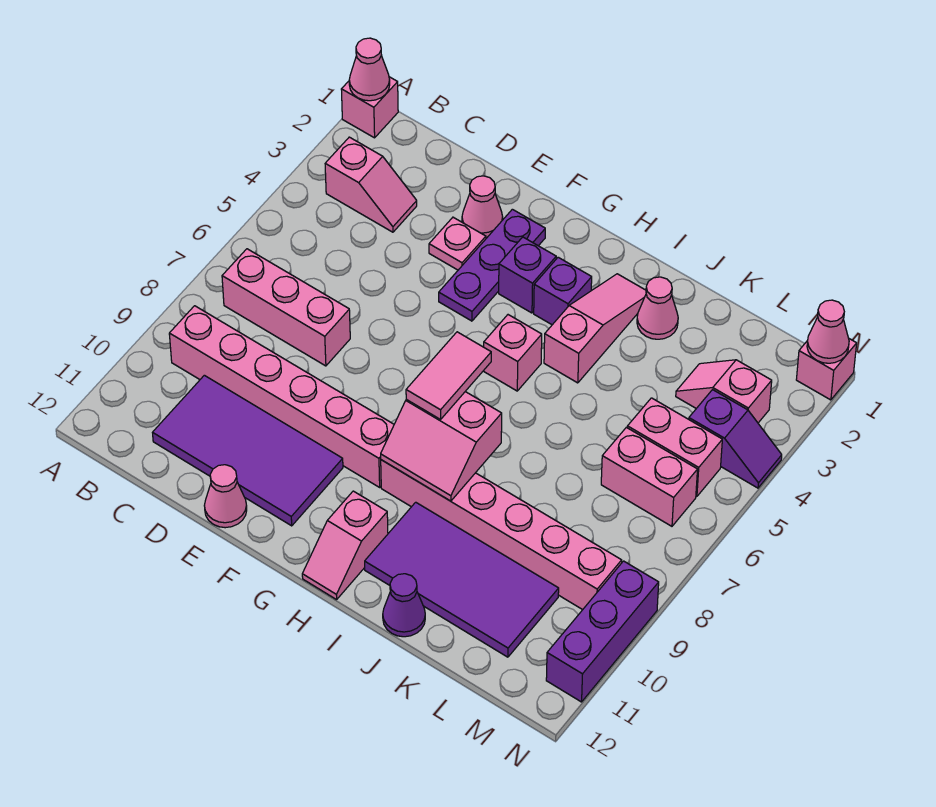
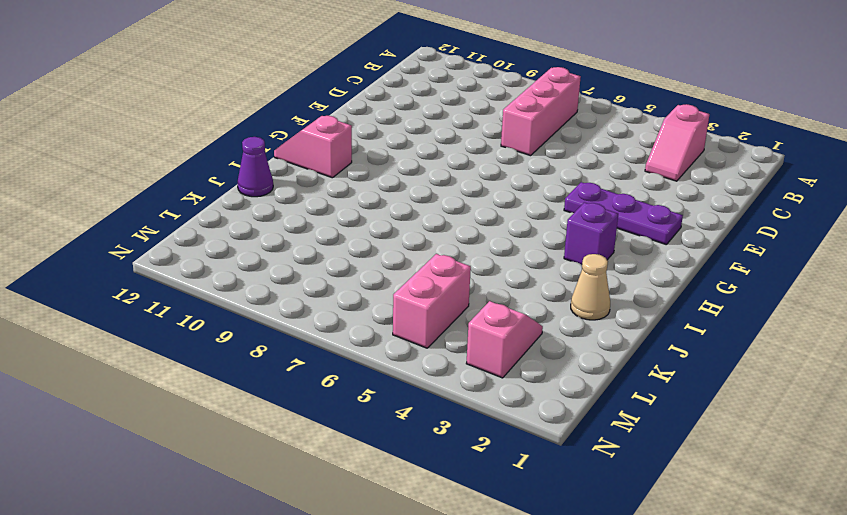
tan cone J2 level 1 -> pink cone J2 level 1
none -> pink brick A1 level 1
none -> pink brick B9:G9 level 1
none -> purple tile C10:F11 level 1

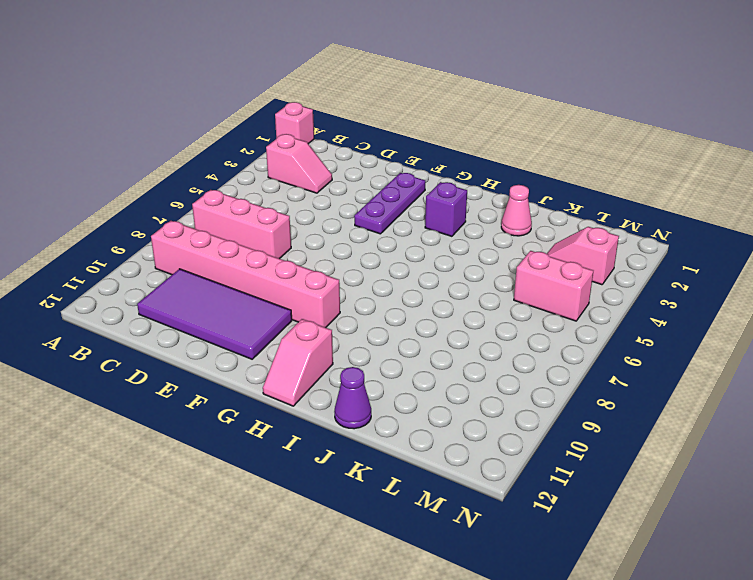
none -> pink cone E2 level 1
none -> pink plate E3 level 1
none -> pink cone E12 level 1

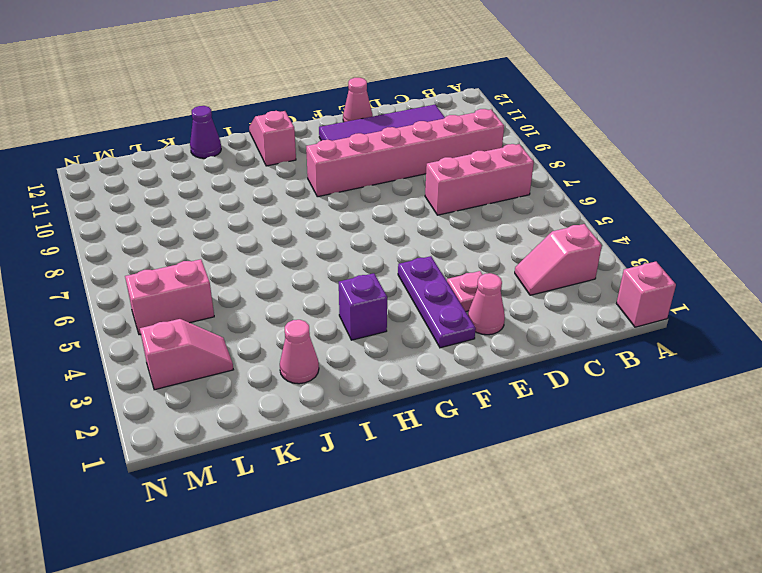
none -> purple brick G3 level 1
none -> pink brick H5 level 1
none -> pink brick H9:M9 level 1

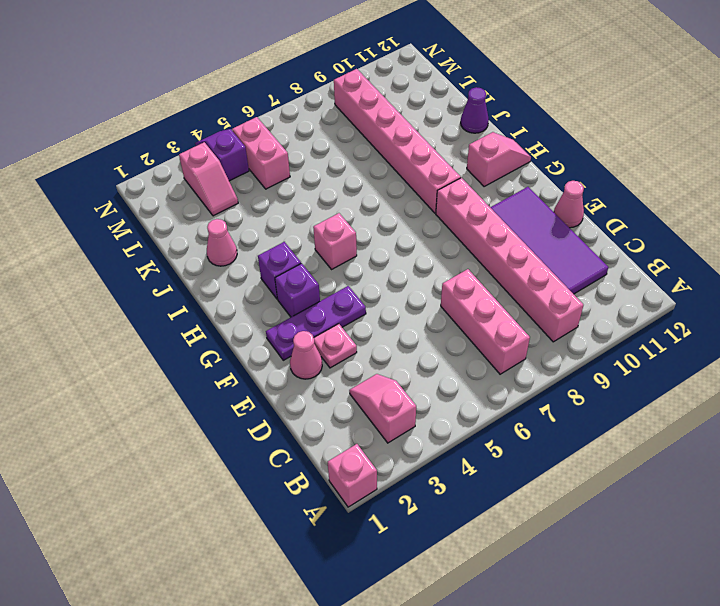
none -> pink slope I2:I4 level 1 top 4
none -> purple tile I10:L11 level 1
none -> pink brick L6:M6 level 1

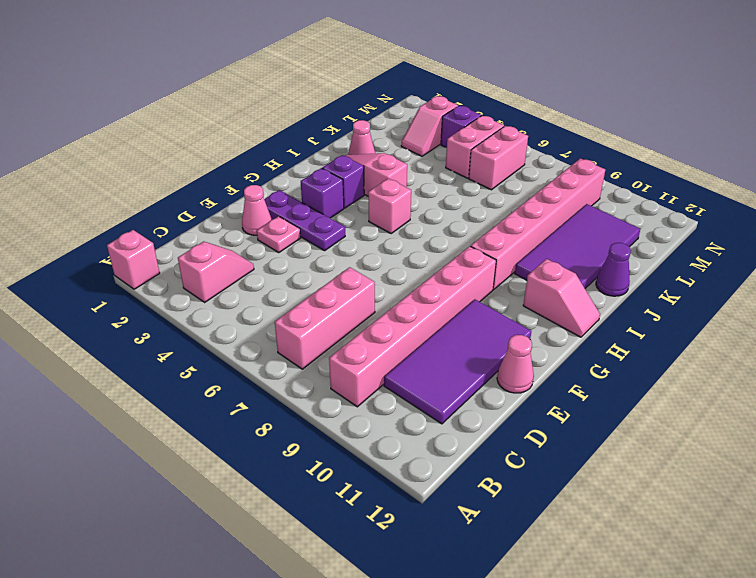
none -> pink brick N1 level 1
none -> purple brick N9:N11 level 1
none -> pink cone A1 level 2

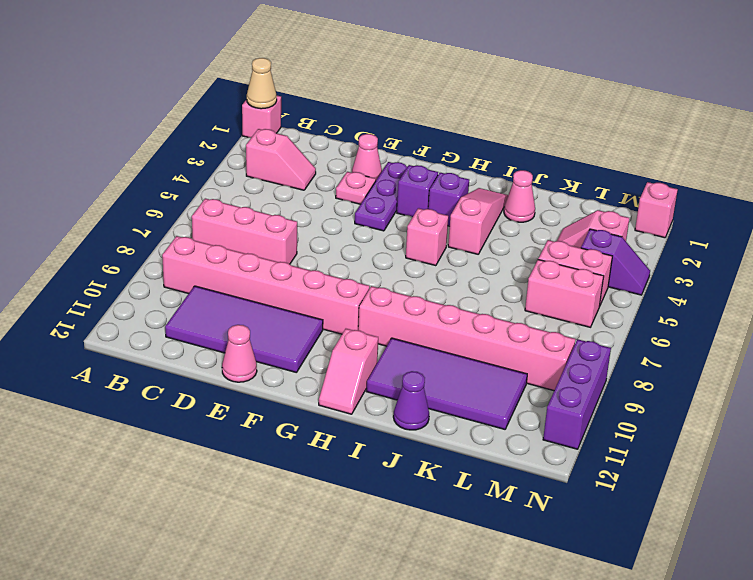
tan cone A1 level 2 -> pink cone A1 level 2
none -> pink slope H8:I9 level 2 top 8
none -> pink cone N1 level 2
none -> pink tile H7:H8 level 3

